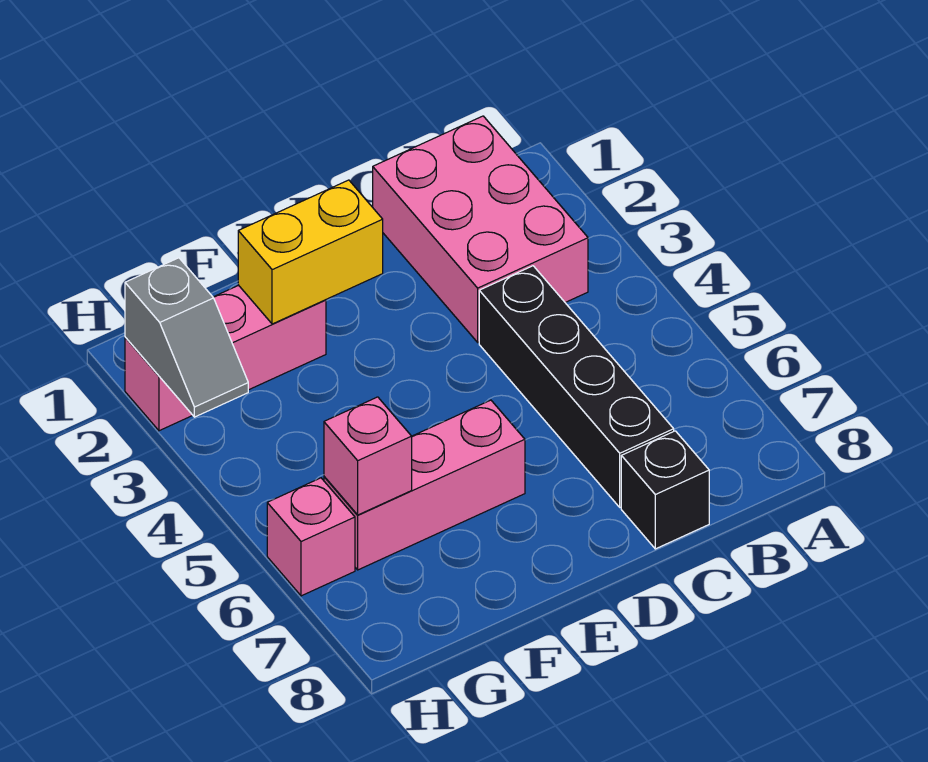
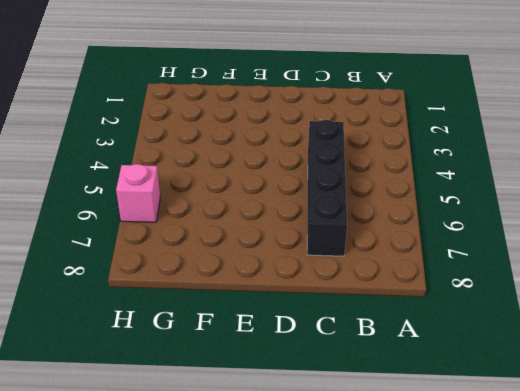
none -> pink brick B1:C3 level 1
none -> black brick C8 level 1

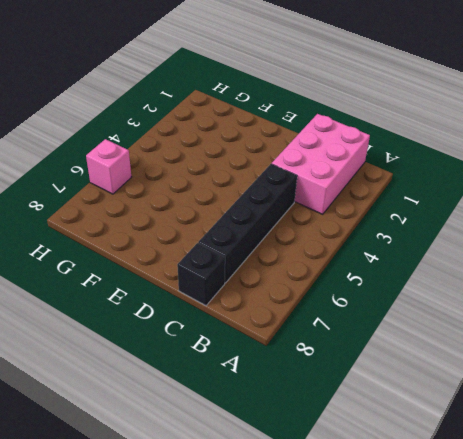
none -> pink brick E6:G6 level 1
none -> pink brick F2:H2 level 1

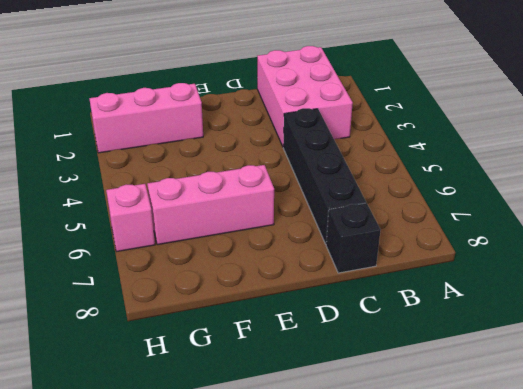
none -> yellow brick E2:F2 level 2
none -> pink brick G6 level 2

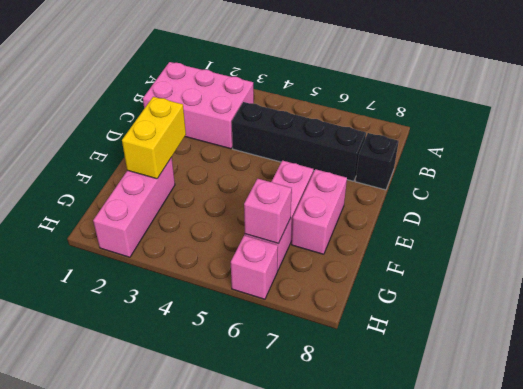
pink brick E7:F7 level 1 -> none
none -> grey slope H2:H3 level 2 top 2

